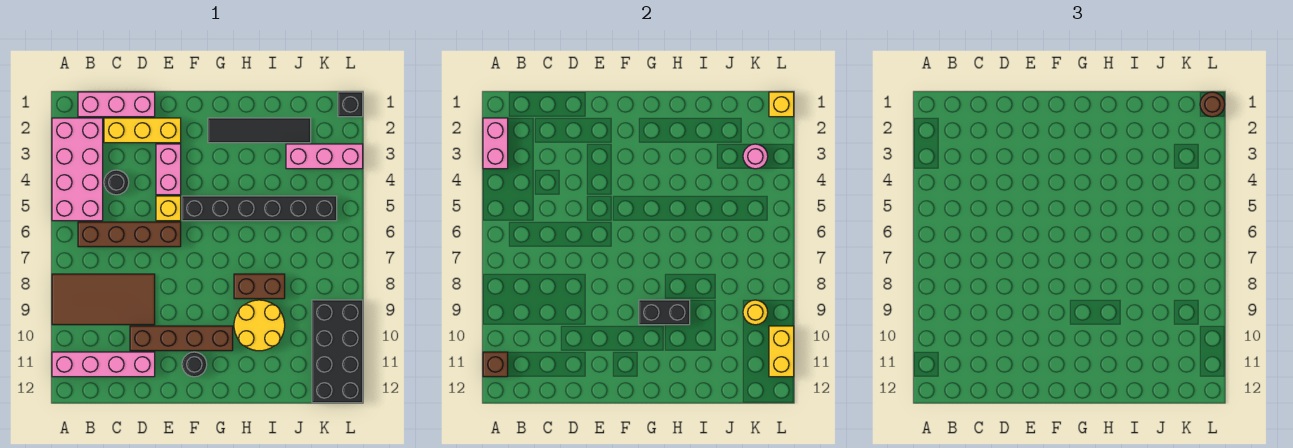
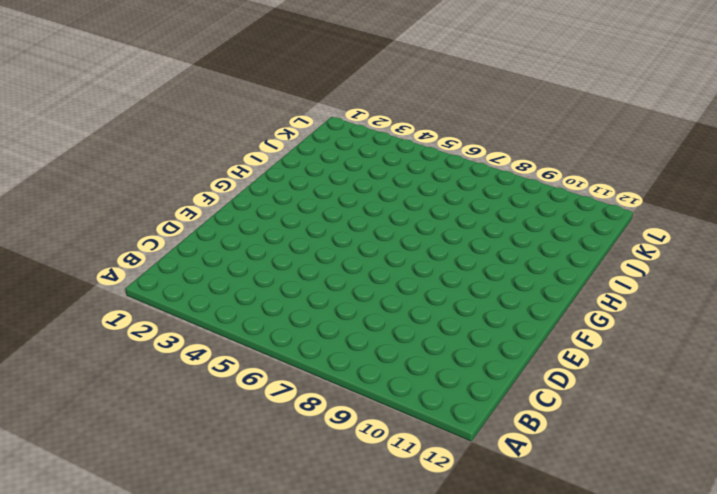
none -> pink brick A2:B5 level 1
none -> brown tile A8:D9 level 1
none -> pink brick A11:D11 level 1

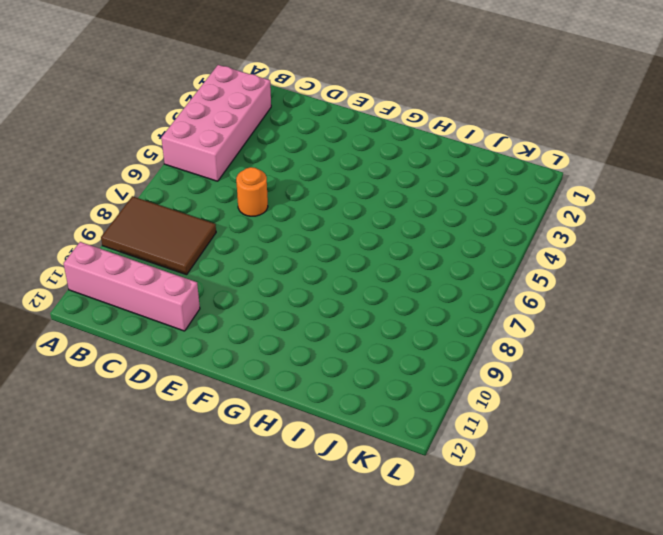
brown tile A8:C9 level 1 -> brown tile A8:D9 level 1
orange round brick D6 level 1 -> brown brick B6:E6 level 1
none -> pink brick B1:D1 level 1
none -> yellow brick C2:E2 level 1
none -> black round brick C4 level 1

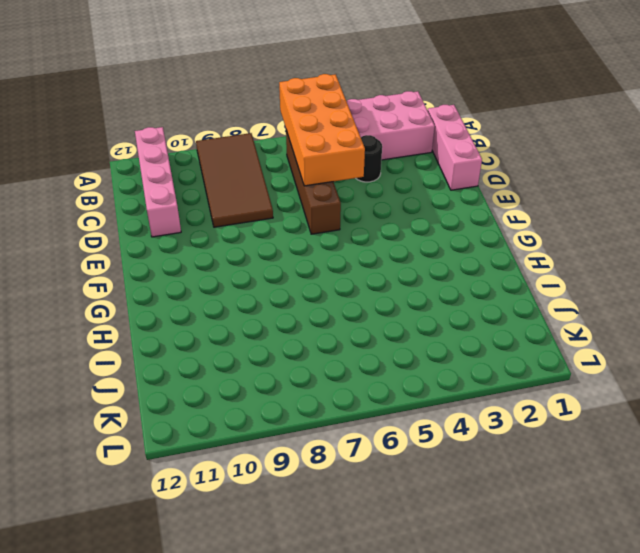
orange brick A5:D6 level 2 -> none
none -> yellow brick C2:E2 level 1
none -> brown brick D10:G10 level 1
none -> pink brick E3:E4 level 1

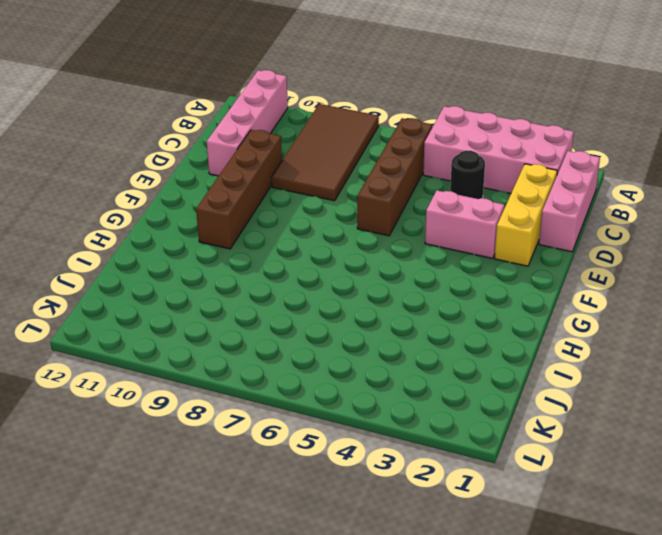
none -> yellow brick E5 level 1
none -> black brick F5:K5 level 1
none -> black round brick F11 level 1

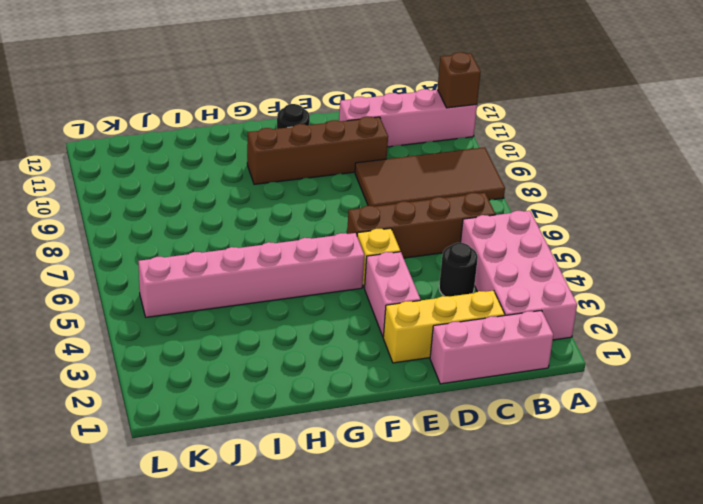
pink brick F5:K5 level 1 -> black brick F5:K5 level 1
none -> black tile G2:J2 level 1
none -> brown brick H8:I8 level 1
none -> yellow round brick H9:I10 level 1

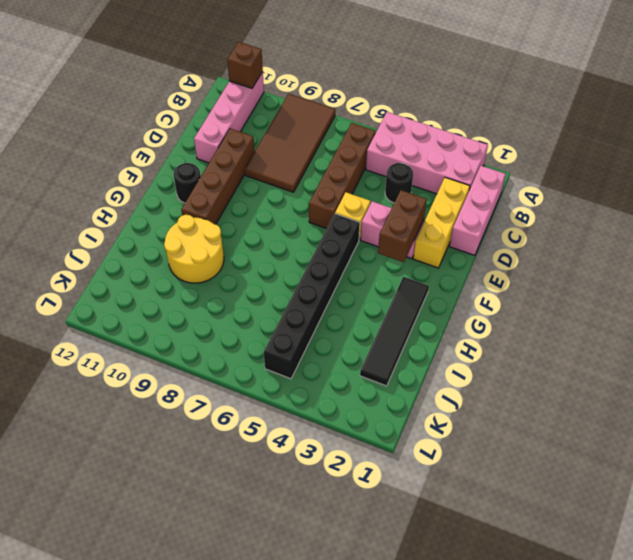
brown brick E3:F3 level 2 -> brown brick H8:I8 level 1
none -> pink brick J3:L3 level 1
none -> black brick K9:L12 level 1
none -> black brick L1 level 1

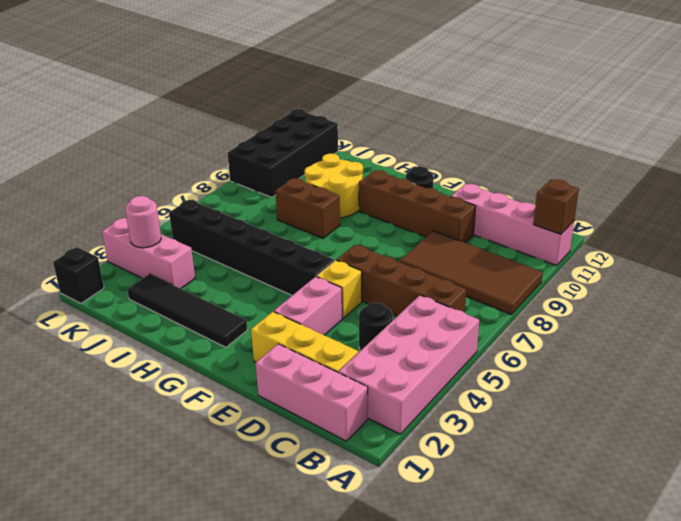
none -> pink brick A2:A3 level 2
none -> black brick G9:H9 level 2
none -> yellow round brick K9 level 2

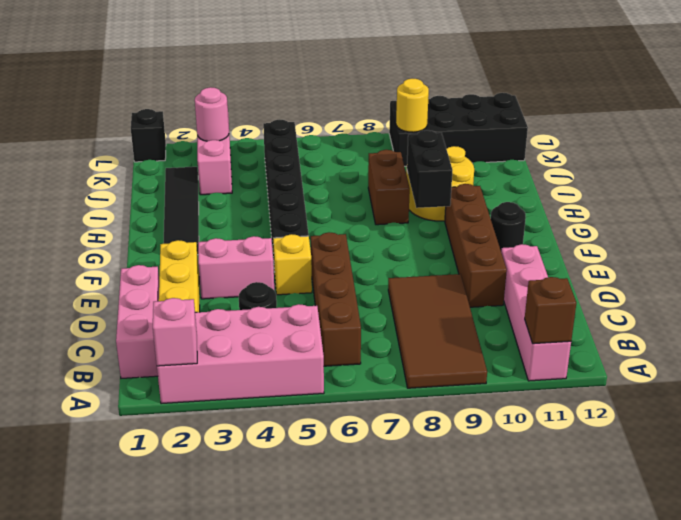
pink brick A2 level 2 -> pink brick A2:A3 level 2
none -> yellow brick L1 level 2
none -> yellow brick L10:L11 level 2
none -> brown round brick L1 level 3

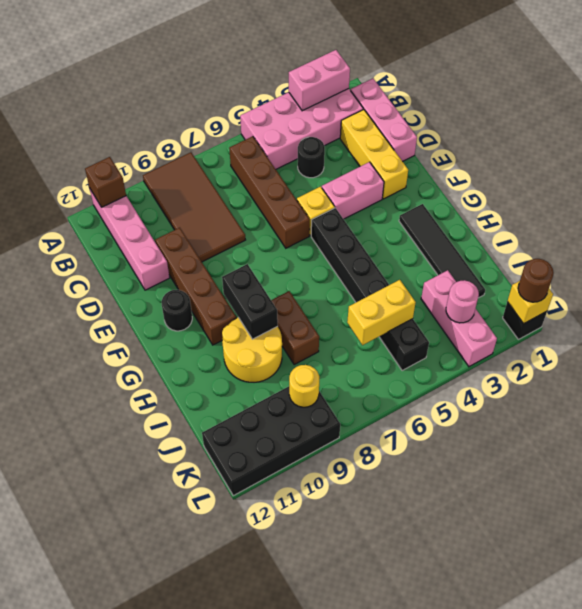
yellow brick J5:J6 level 2 -> yellow brick L10:L11 level 2

